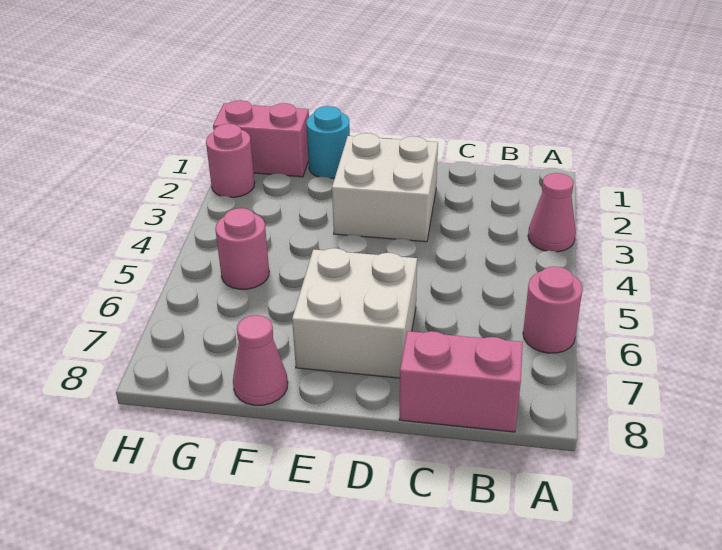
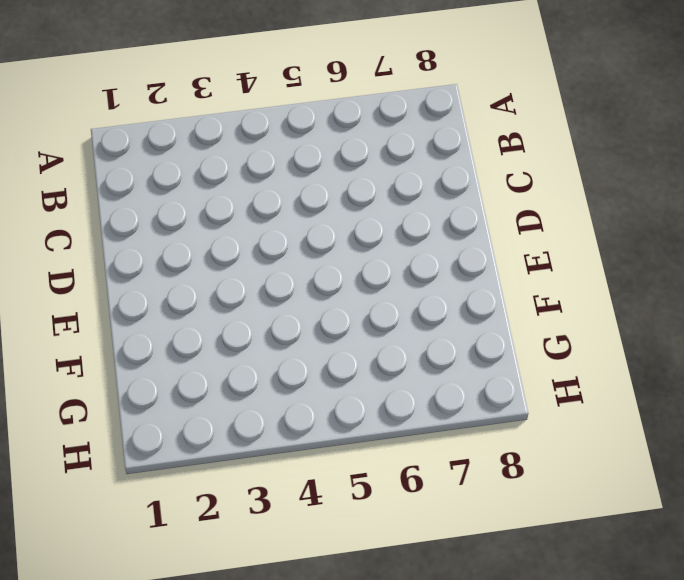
none -> pink cone A3 level 1
none -> pink round brick A6 level 1

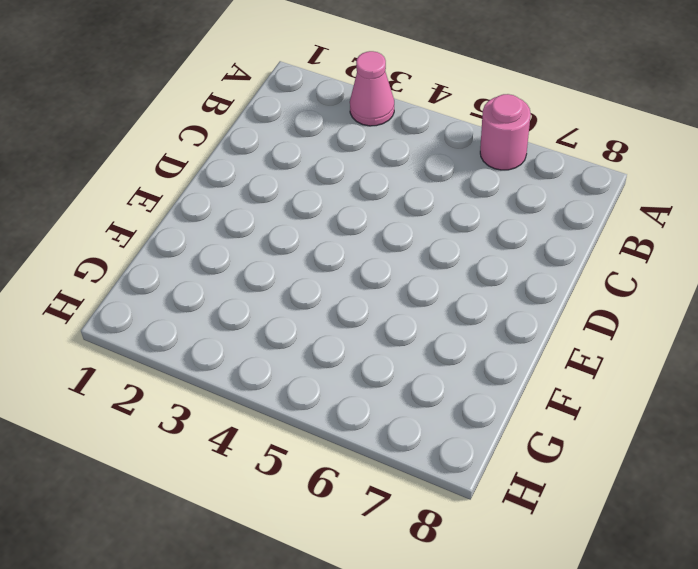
none -> pink brick B8:C8 level 1
none -> white brick D2:E3 level 1

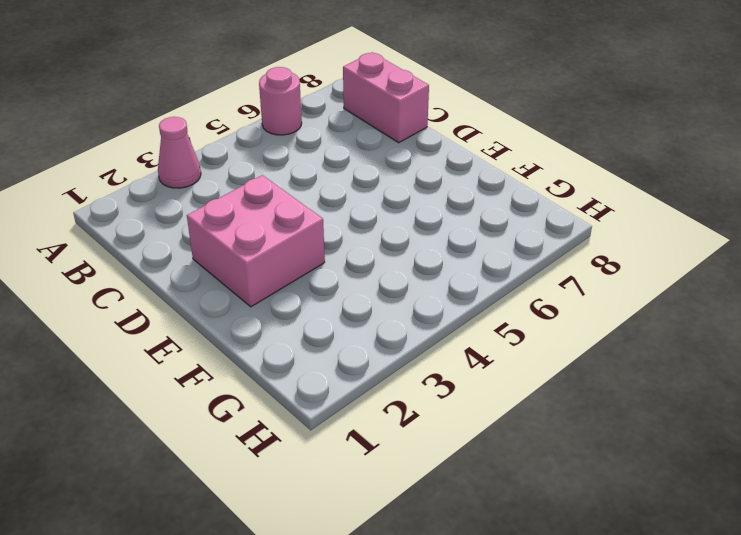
pink brick D2:E3 level 1 -> white brick D2:E3 level 1
none -> white brick D6:E7 level 1
none -> cyan round brick F1 level 1

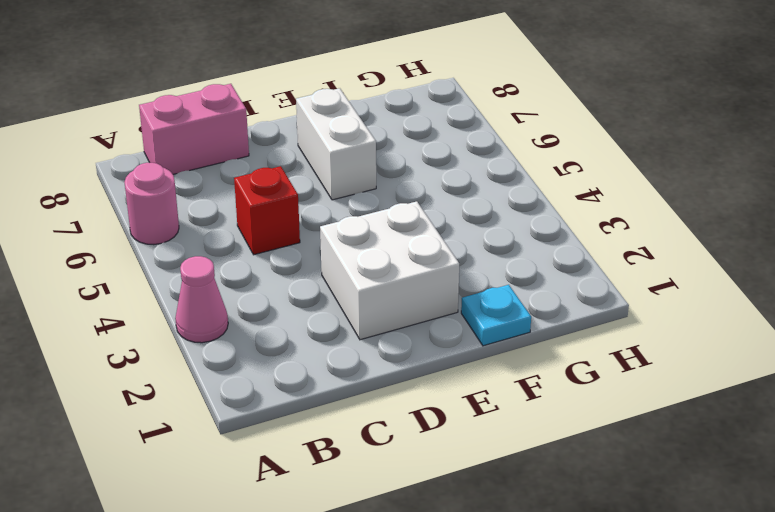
red brick C5 level 1 -> none
white brick E6:E7 level 1 -> white brick D6:E7 level 1
cyan plate F1 level 1 -> cyan round brick F1 level 1
none -> pink cone F8 level 1
none -> pink brick G1:H1 level 1

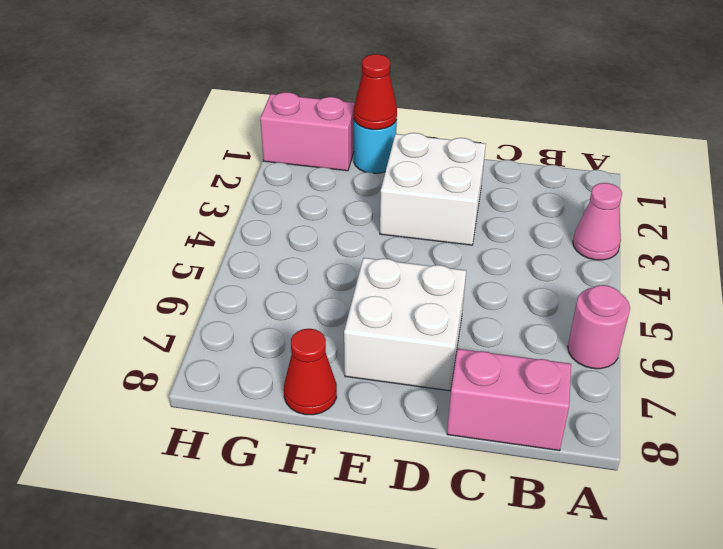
red cone F1 level 2 -> none
red cone F8 level 1 -> pink cone F8 level 1
none -> pink round brick G5 level 1
none -> pink round brick H2 level 1

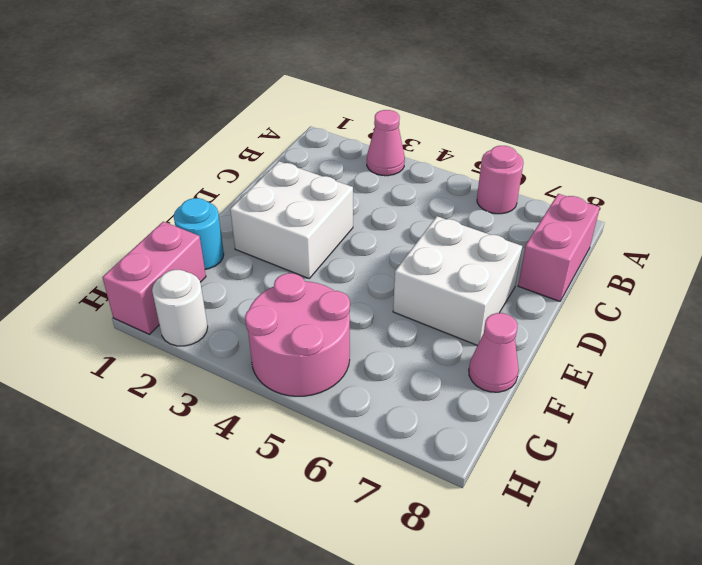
pink round brick G4:H5 level 1 -> pink round brick G5 level 1
white round brick H2 level 1 -> pink round brick H2 level 1

